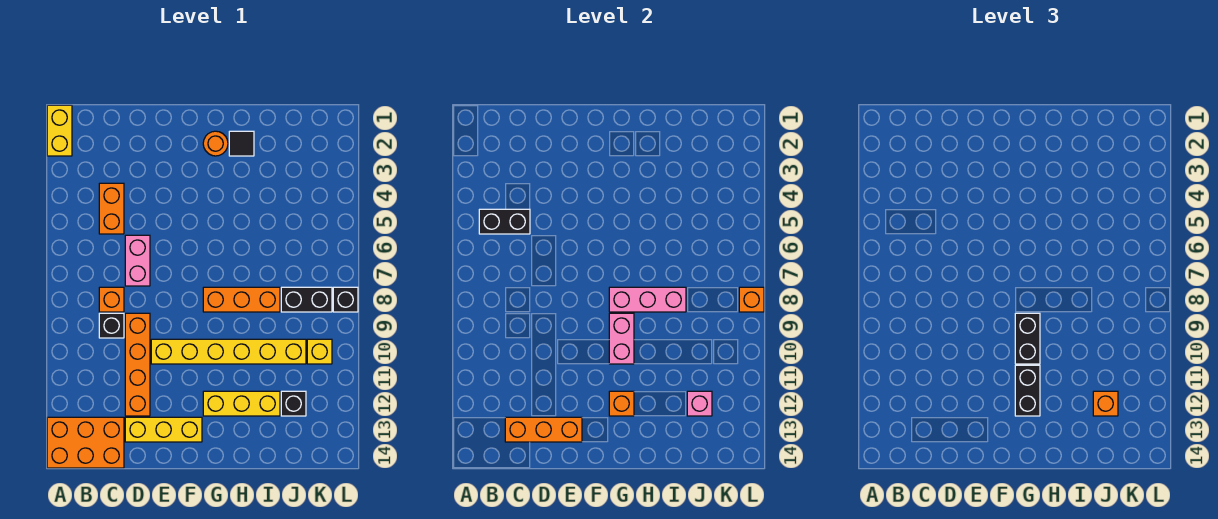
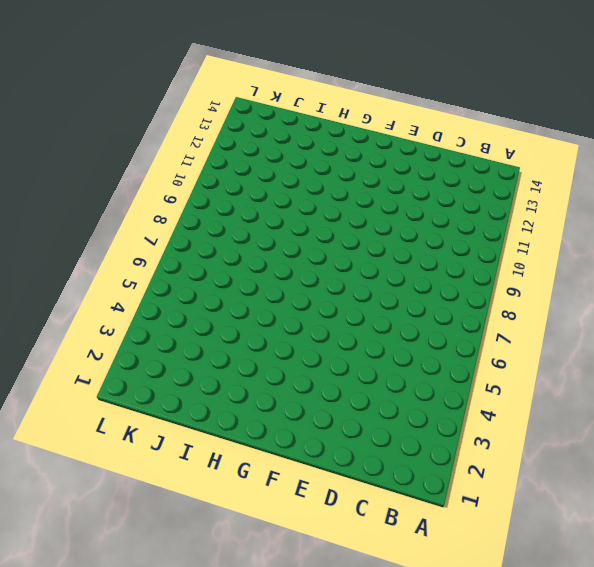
none -> yellow brick A1:A2 level 1
none -> orange brick A13:C14 level 1
none -> orange brick C4:C5 level 1

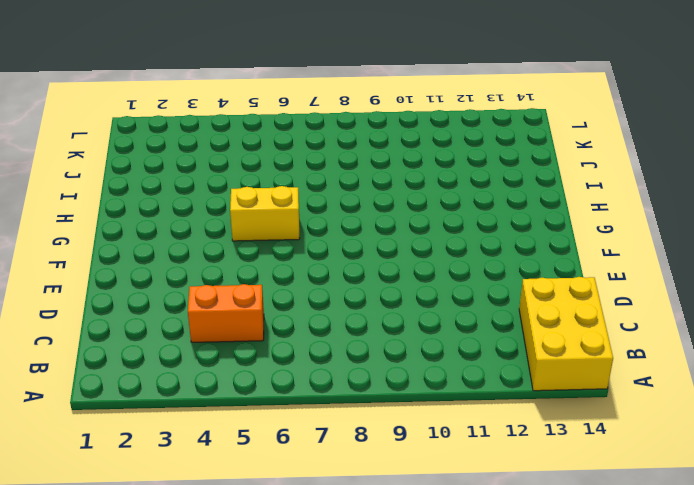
yellow brick A13:C14 level 1 -> orange brick A13:C14 level 1
yellow brick G5:G6 level 1 -> yellow brick A1:A2 level 1
none -> orange brick C8 level 1
none -> black brick C9 level 1
none -> pink brick D6:D7 level 1

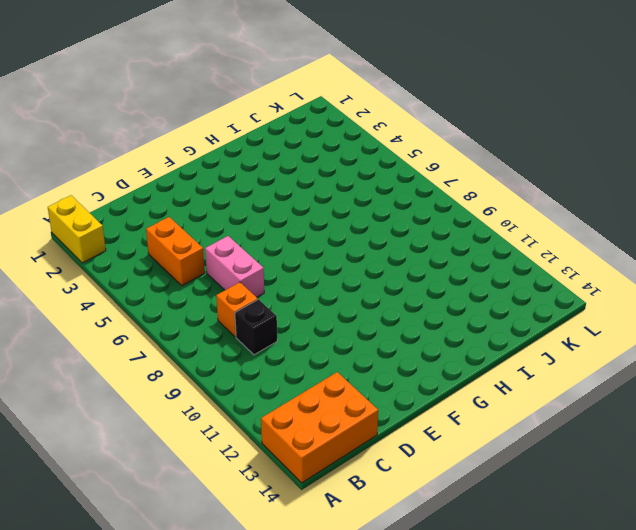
none -> orange brick D9:D12 level 1
none -> yellow brick D13:F13 level 1
none -> yellow brick E10:J10 level 1

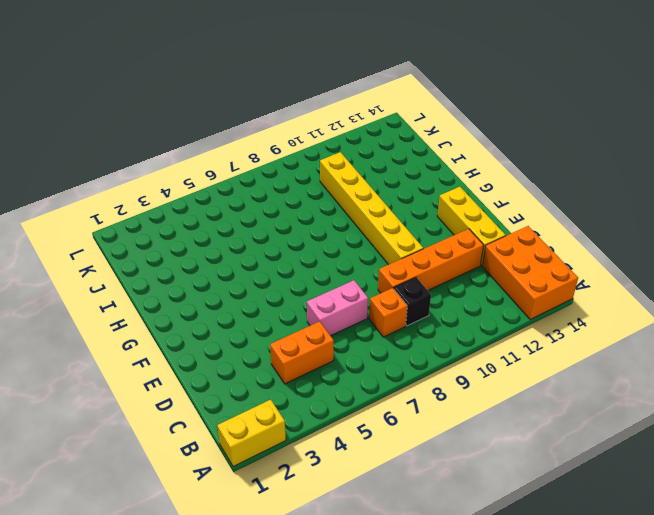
none -> orange round brick G2 level 1
none -> orange brick G8:I8 level 1
none -> yellow brick G12:I12 level 1

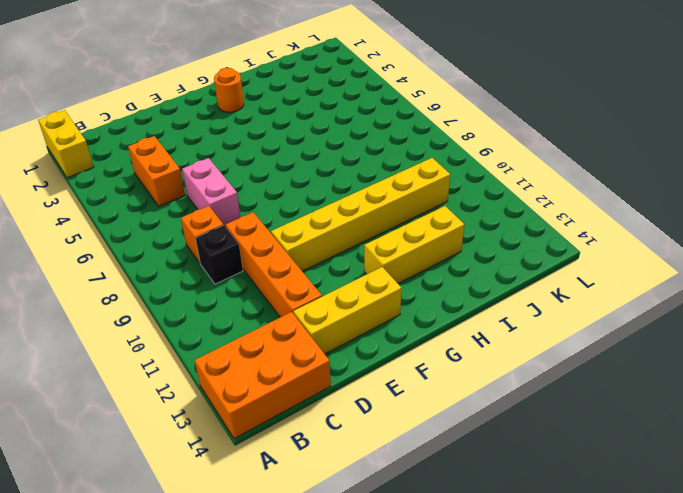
none -> orange brick G8:I8 level 1
none -> black tile H2 level 1
none -> black brick J8:K8 level 1

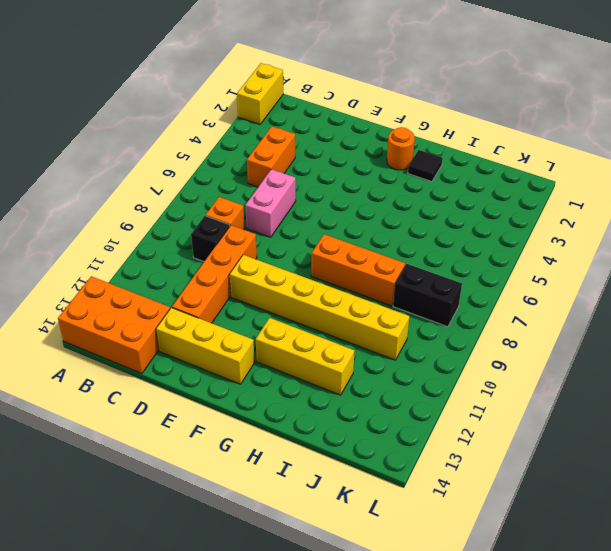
none -> black brick J12 level 1
none -> yellow brick K10 level 1
none -> black brick L8 level 1

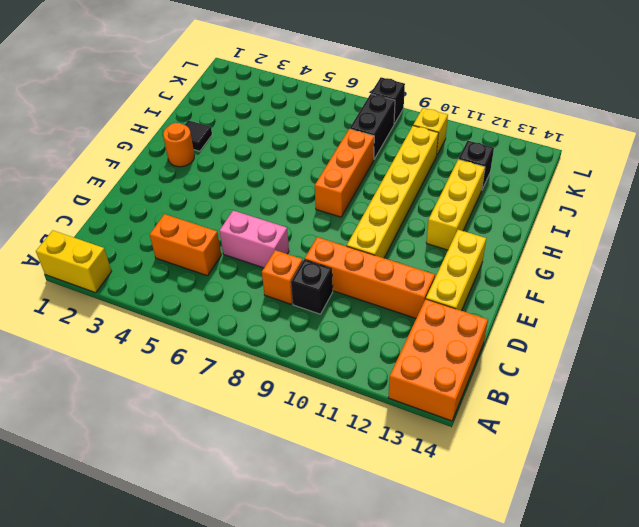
none -> black brick B5:C5 level 2
none -> orange brick C13:E13 level 2
none -> pink brick G8:I8 level 2

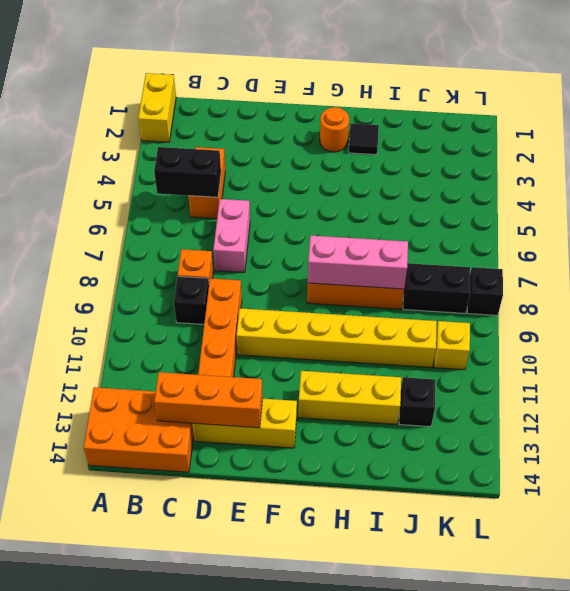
none -> pink brick G9:G10 level 2
none -> orange brick G12 level 2
none -> pink brick J12 level 2

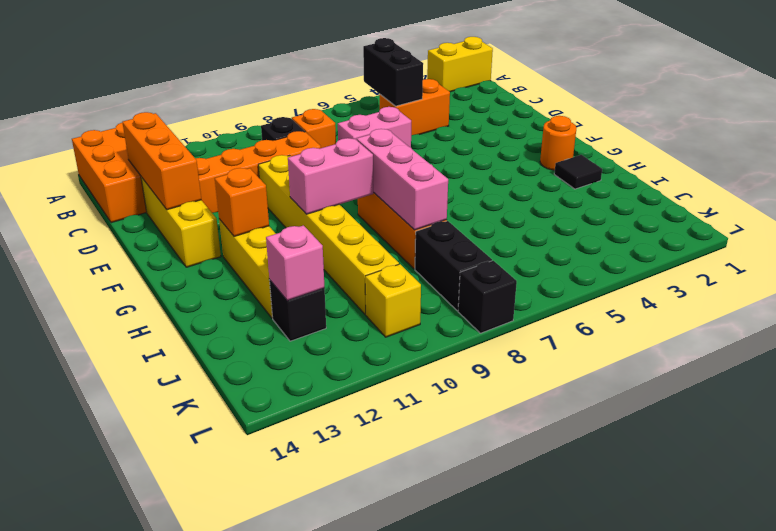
none -> orange brick L8 level 2
none -> black brick G9:G10 level 3
none -> black brick G11:G12 level 3

